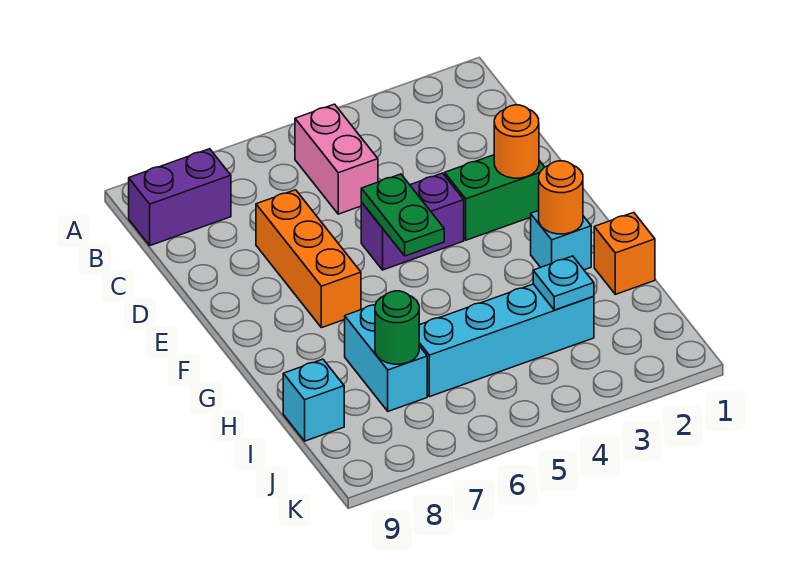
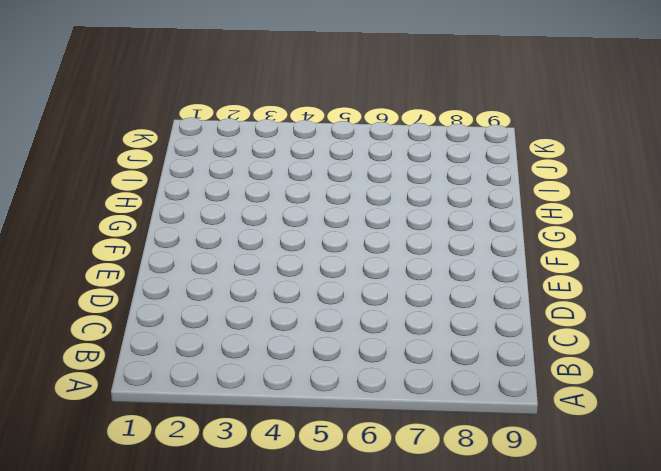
none -> pink brick B5:C5 level 1
none -> purple brick B8:B9 level 1
none -> orange brick D7:F7 level 1

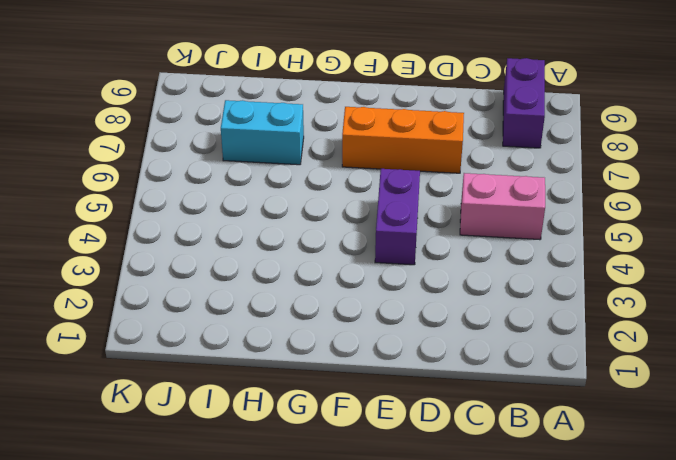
none -> green brick E2:E3 level 1
none -> cyan brick G2 level 1
none -> orange brick H1 level 1

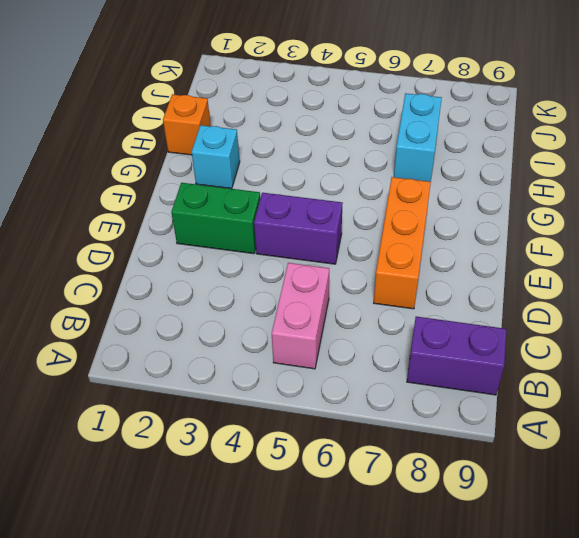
none -> cyan brick I3:I6 level 1
none -> cyan brick I9 level 1
none -> orange round brick E2 level 2

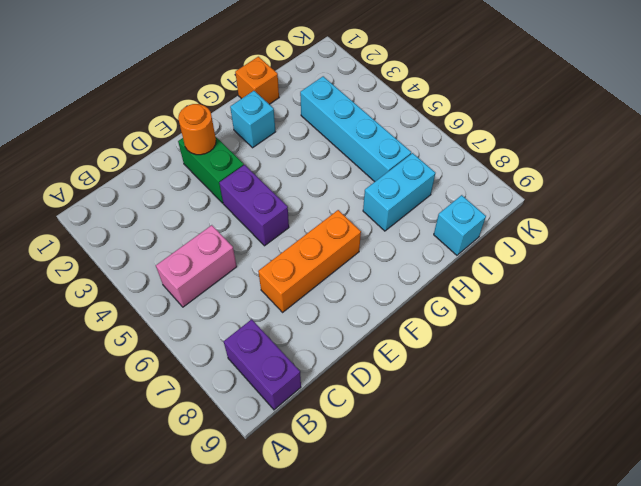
none -> green plate E5:F5 level 2
none -> orange round brick G2 level 2
none -> cyan plate I3 level 2

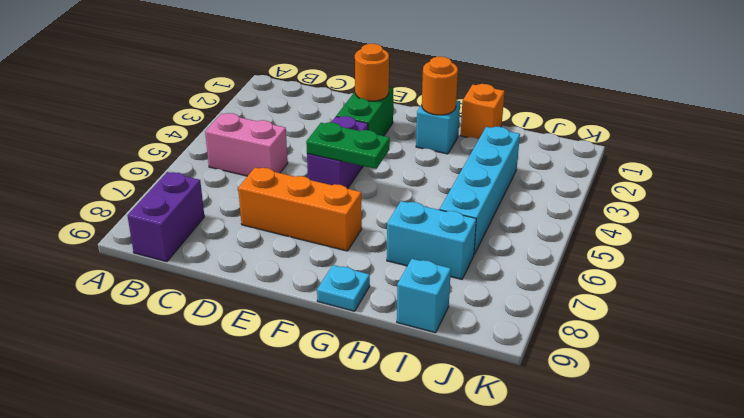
cyan plate G9 level 1 -> cyan plate I3 level 2
none -> green round brick I7 level 2

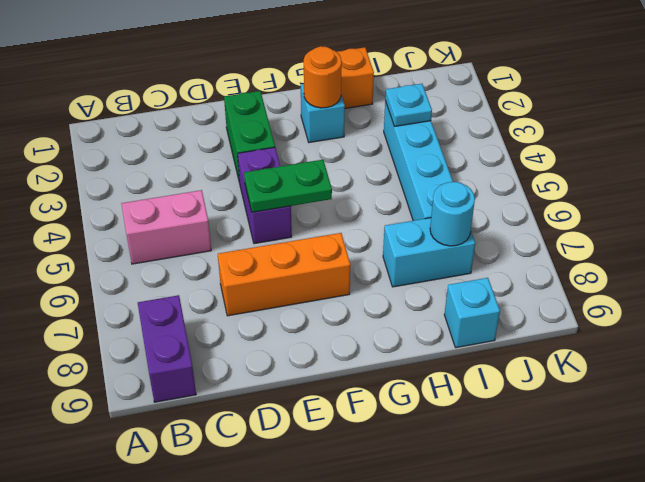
cyan round brick I7 level 2 -> green round brick I7 level 2
none -> orange round brick E2 level 2

